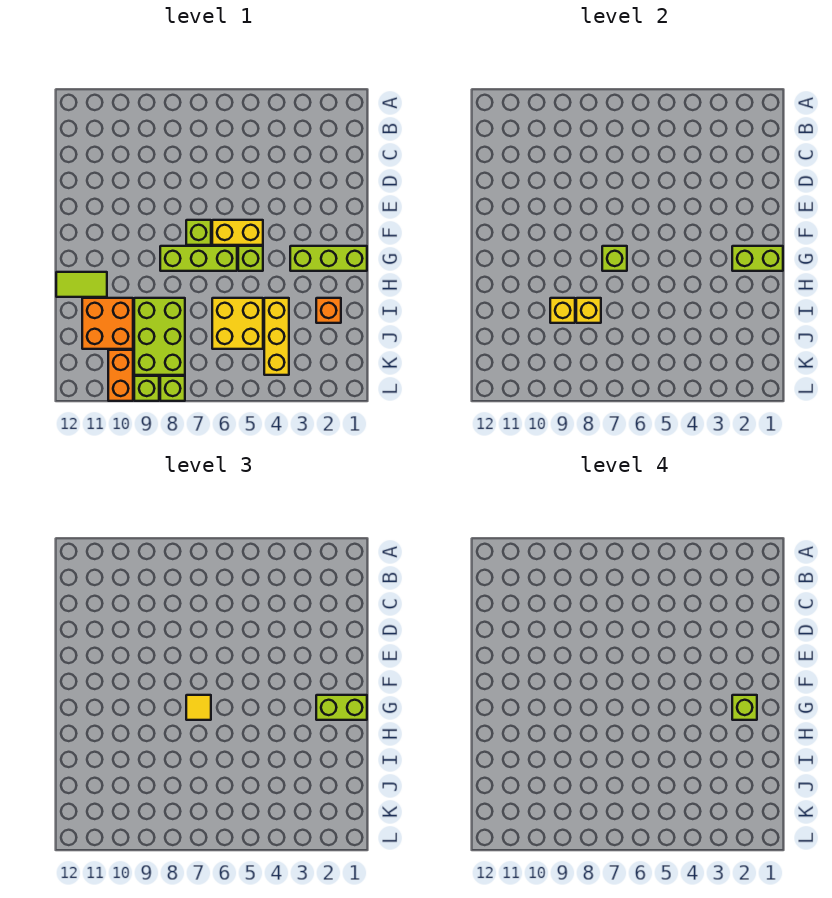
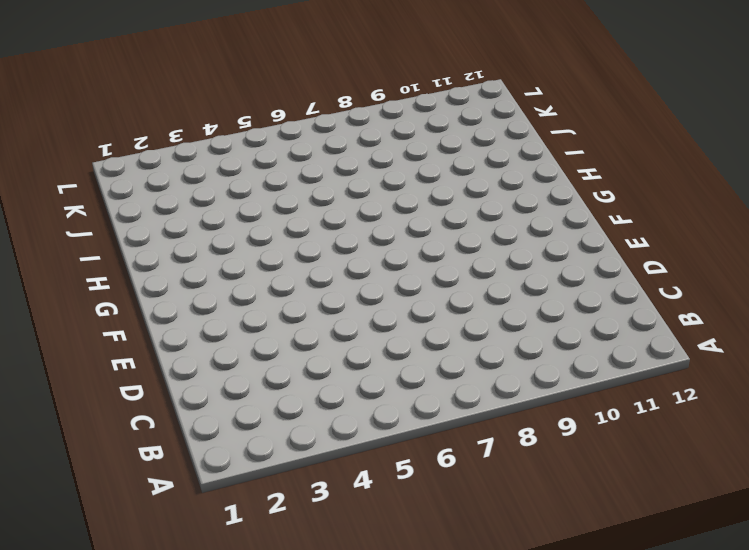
none -> yellow brick F5:F6 level 1
none -> lime brick F7 level 1
none -> lime brick G1:G3 level 1

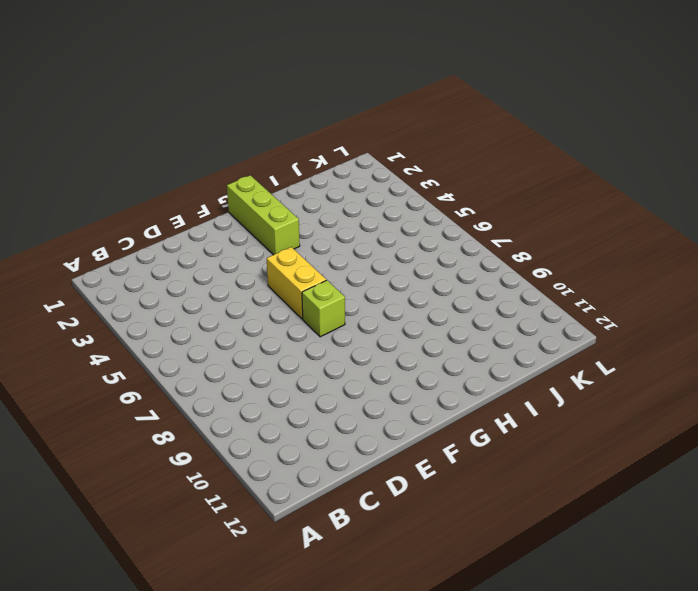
none -> lime brick G5 level 1
none -> lime brick G6:G8 level 1
none -> lime tile H11:H12 level 1

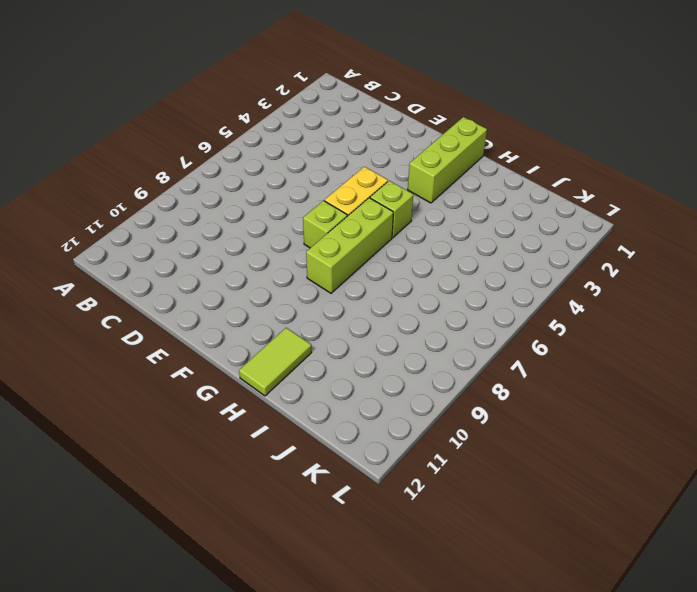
none -> orange brick I2 level 1
none -> yellow brick I4:K4 level 1
none -> yellow brick I5:J6 level 1

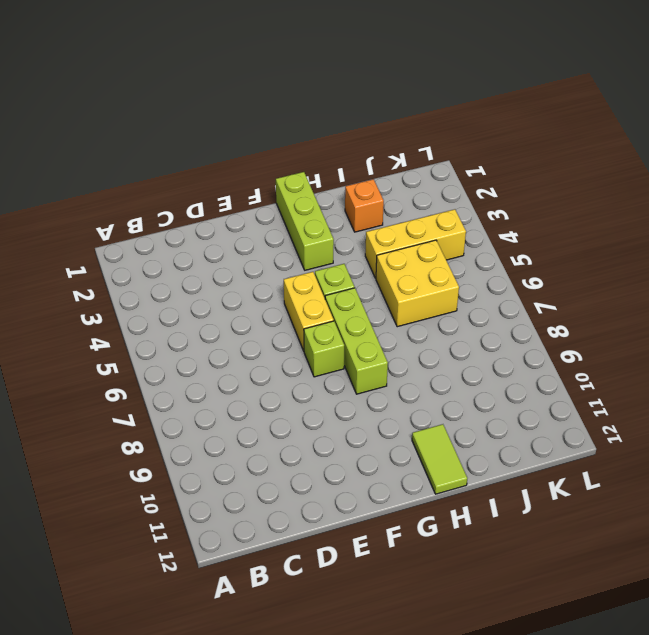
none -> lime brick I8:K9 level 1
none -> orange brick I10:J11 level 1
none -> orange brick K10:L10 level 1

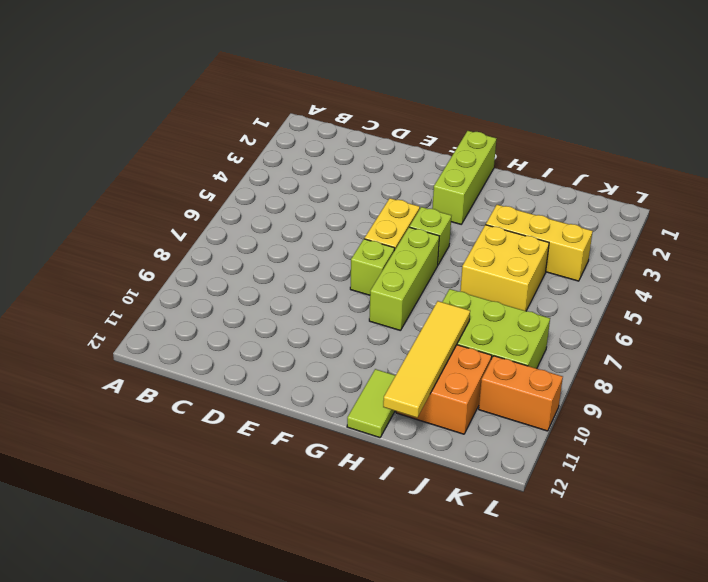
yellow tile I9:I12 level 2 -> yellow brick I9 level 2
none -> orange brick I2 level 1
none -> lime brick L8 level 1
none -> lime brick L9 level 1

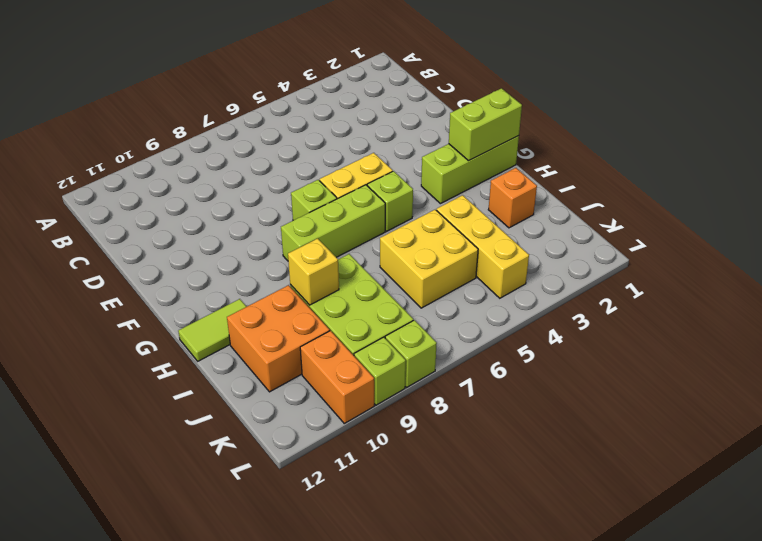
none -> lime brick G7 level 2
none -> yellow brick I8 level 2
none -> lime brick G1:G2 level 3

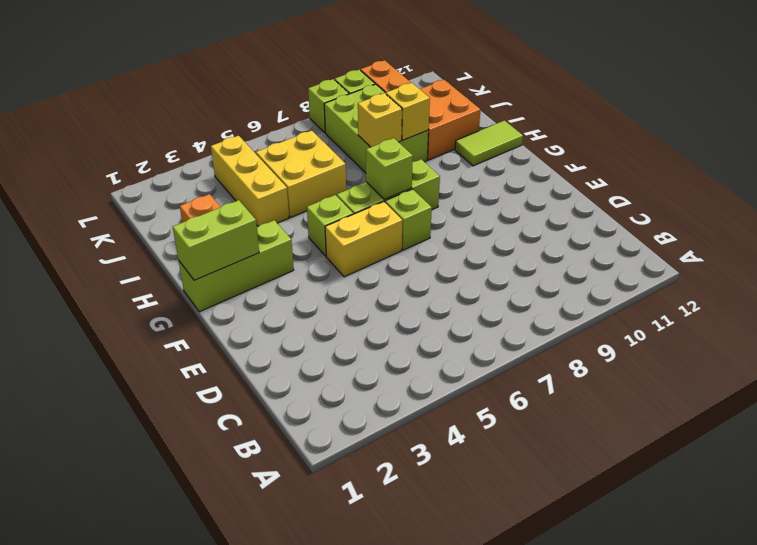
none -> lime brick G1:G2 level 3
none -> yellow tile G7 level 3
none -> lime brick G2 level 4

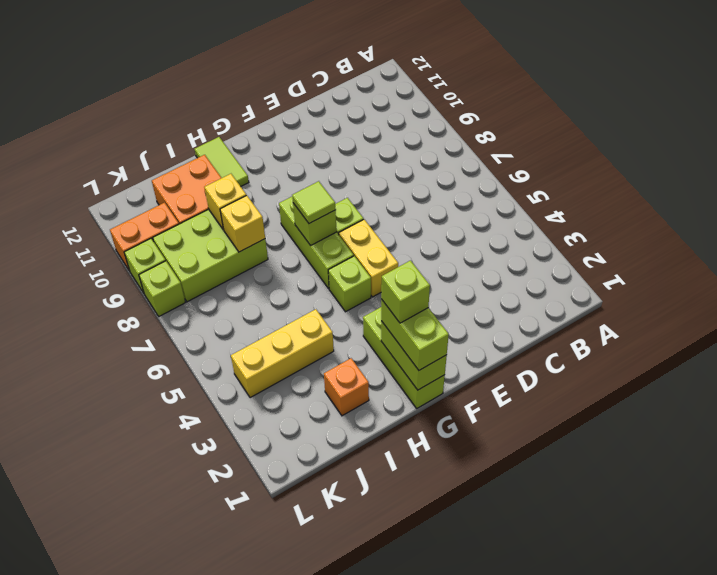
lime tile G7 level 3 -> yellow tile G7 level 3
none -> yellow brick I5:J6 level 1

